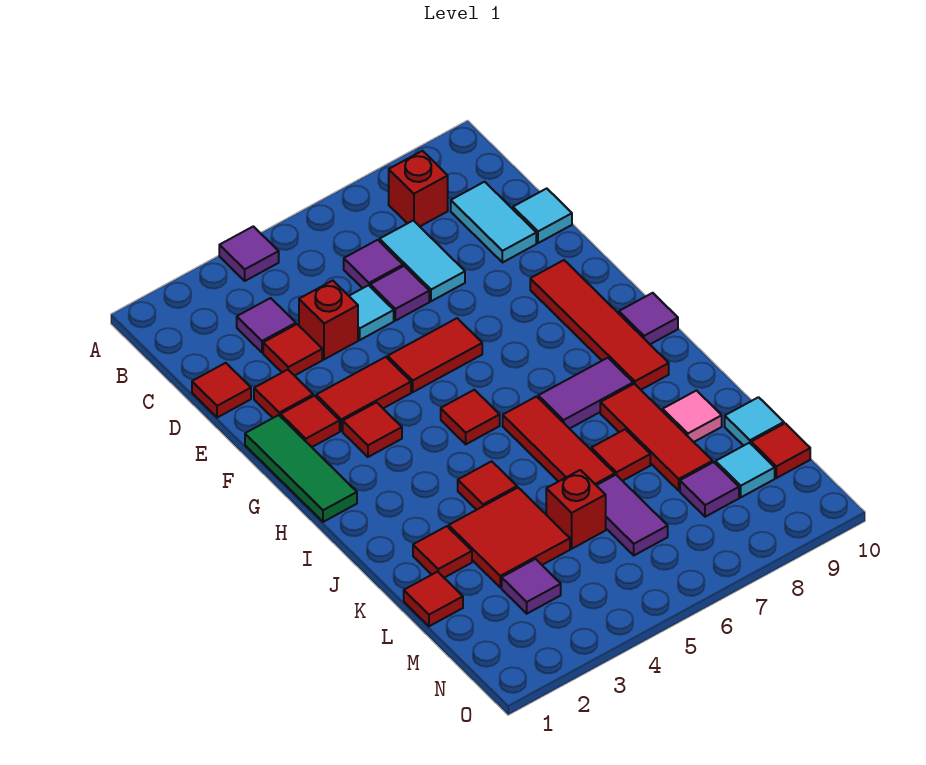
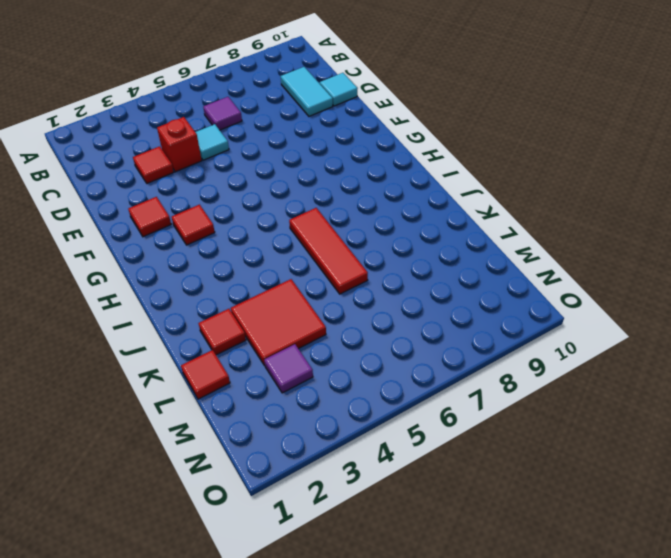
none -> purple tile A4 level 1
none -> red brick B8 level 1
none -> purple tile C3 level 1
none -> cyan tile C7:D7 level 1

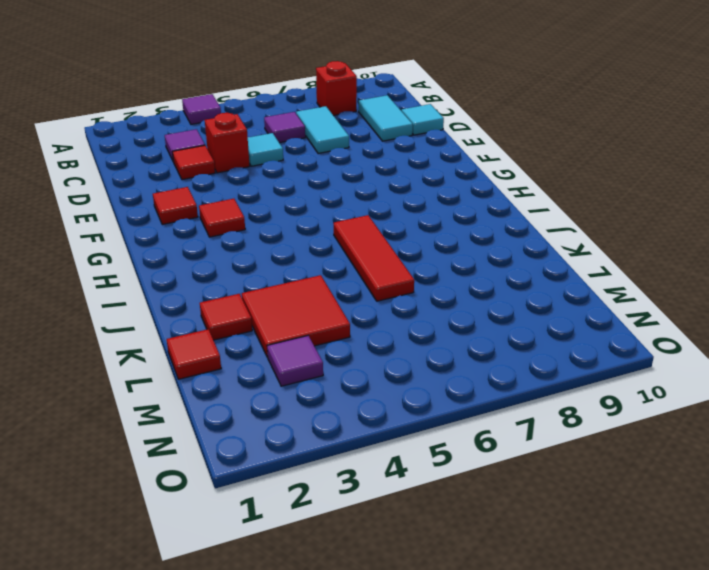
none -> red tile D1 level 1
none -> purple tile D6 level 1
none -> red tile E2 level 1
none -> green tile F1:H1 level 1

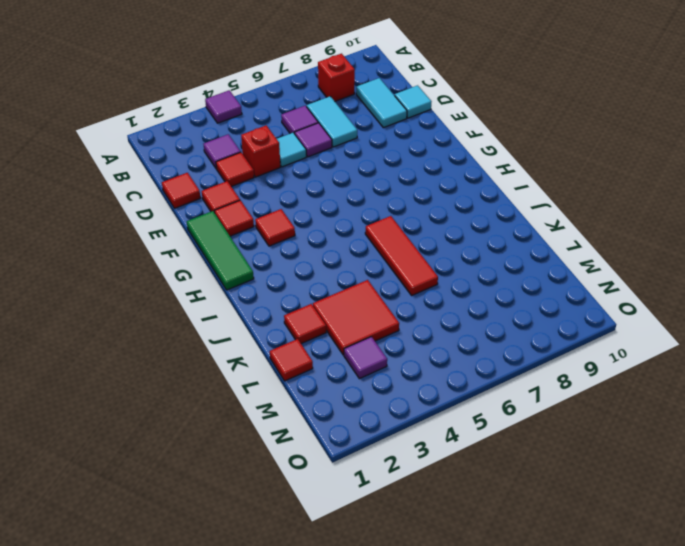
none -> red tile F3:F4 level 1
none -> red tile F5:F6 level 1
none -> red tile F9:I9 level 1
none -> red tile H5 level 1

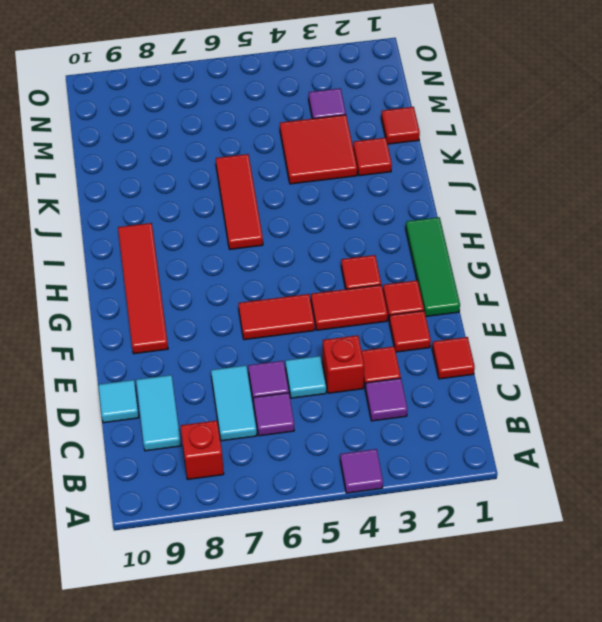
none -> red tile H5 level 1
none -> purple tile H10 level 1
none -> purple tile I7:I8 level 1
none -> red tile J4 level 1

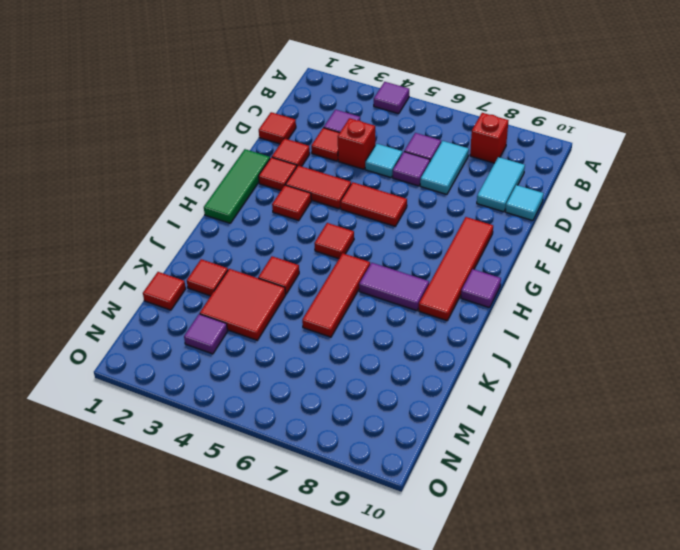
none -> red tile J8:L8 level 1
none -> red tile K7 level 1
none -> pink tile K9 level 1
none -> red brick L5 level 1

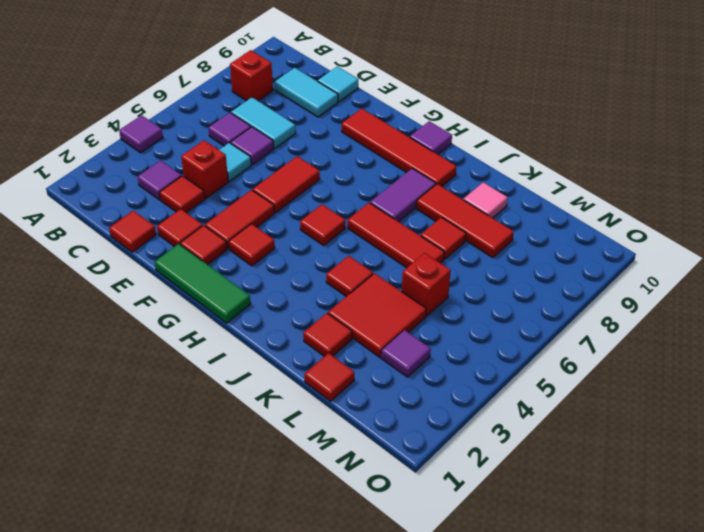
none -> purple tile L6:M6 level 1
none -> cyan tile L10 level 1
none -> purple tile M8 level 1
none -> cyan tile M9 level 1

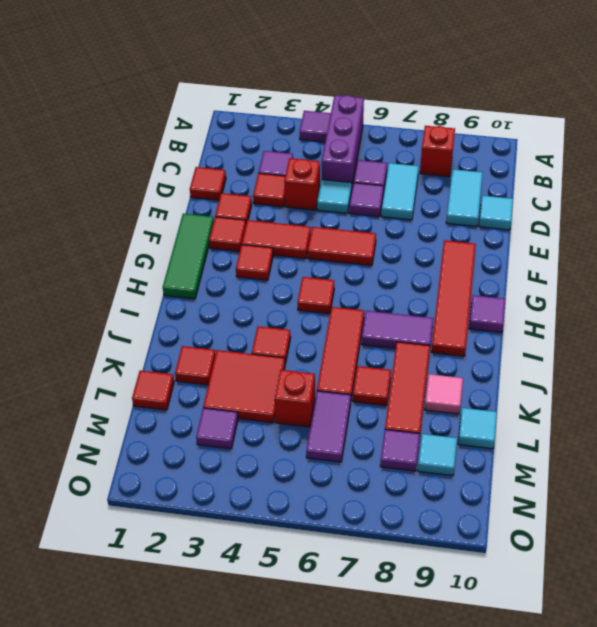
purple brick A5:C5 level 1 -> none
none -> red tile M10 level 1

